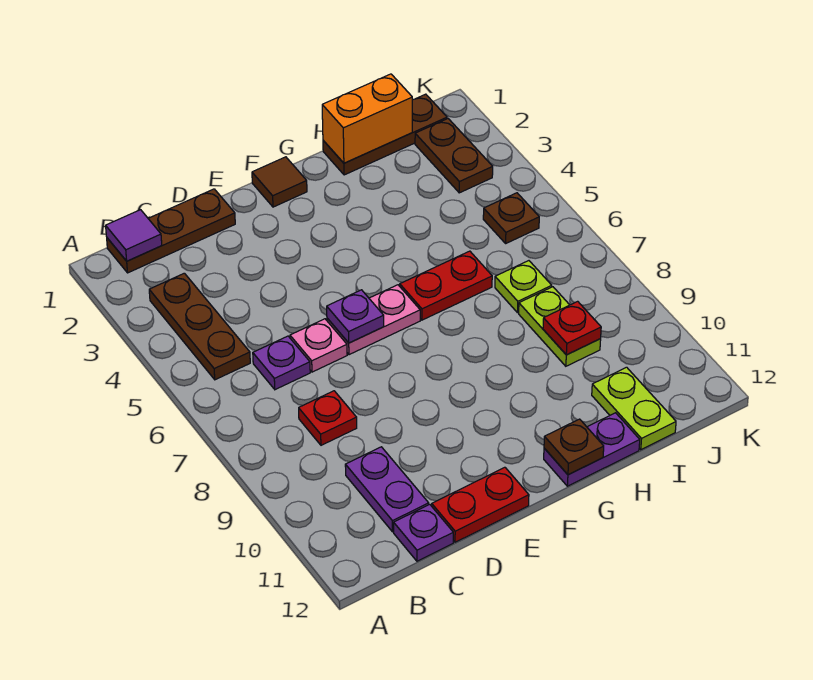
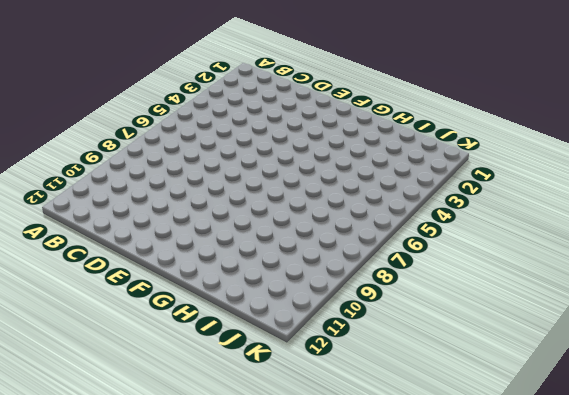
none -> brown plate B1:D1 level 1
none -> brown plate B3:B5 level 1
none -> purple plate C6 level 1

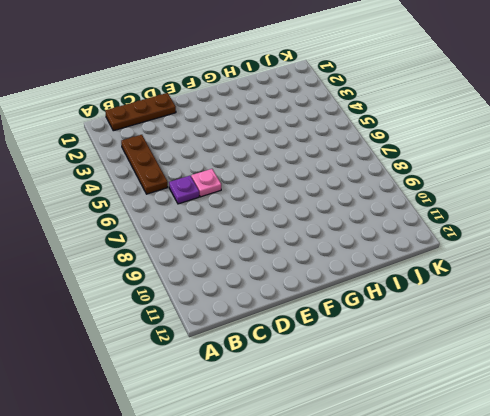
none -> red plate C8 level 1
none -> purple plate C10:C11 level 1
none -> purple plate C12 level 1

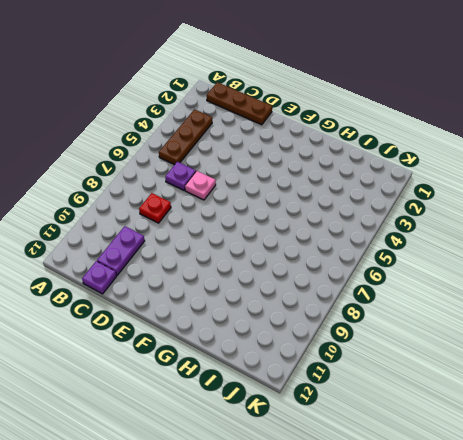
none -> red plate D12:E12 level 1
none -> pink plate E6:F6 level 1
none -> brown tile F1 level 1

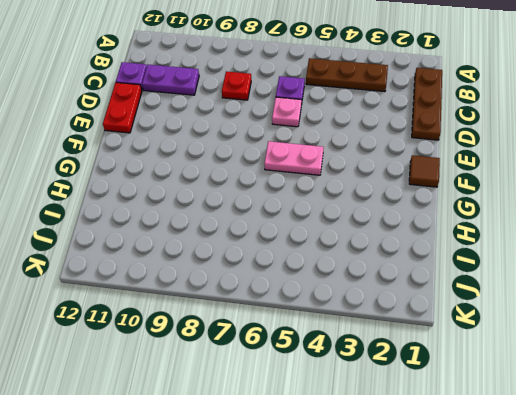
pink plate F5:F6 level 1 -> pink plate E6:F6 level 1
none -> red plate G6:H6 level 1
none -> purple plate G12:H12 level 1
none -> brown plate H1:J1 level 1

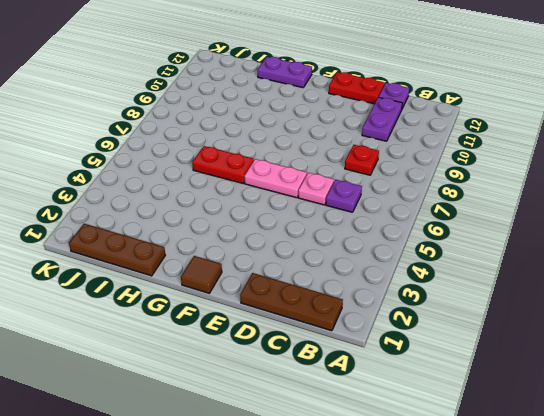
none -> brown plate B3:B5 level 1
none -> lime plate I7 level 1
none -> lime plate I8:I9 level 1

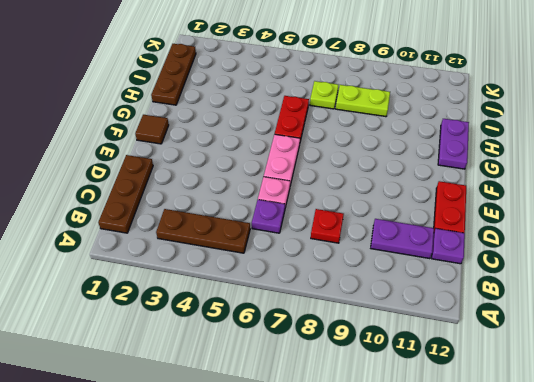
none -> lime plate I11:I12 level 1
none -> brown plate J2:J3 level 1
none -> brown plate J5 level 1

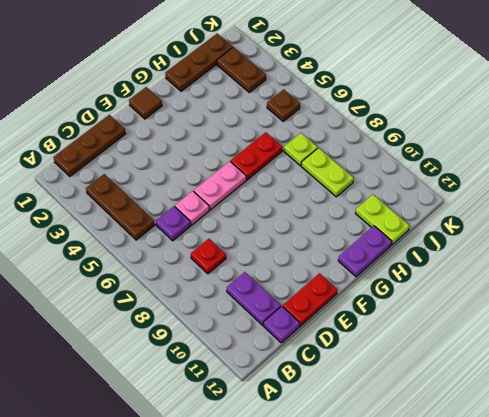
none -> purple tile B1 level 2
none -> purple plate E6 level 2
none -> brown plate G12 level 2

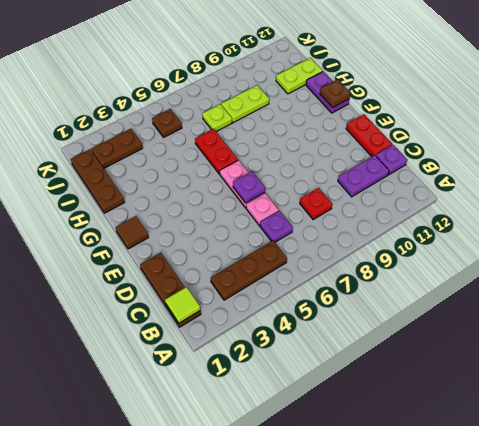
lime tile B1 level 2 -> purple tile B1 level 2
none -> orange brick H1:I1 level 2
none -> red plate I9 level 2

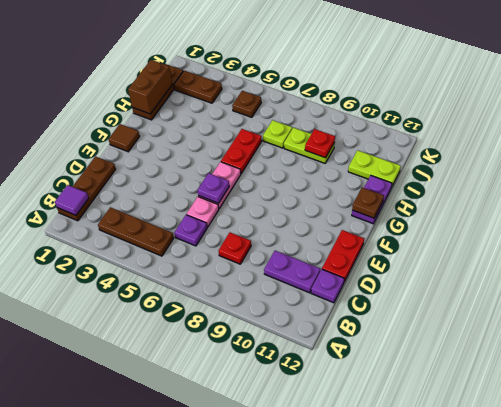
brown brick H1:I1 level 2 -> orange brick H1:I1 level 2

